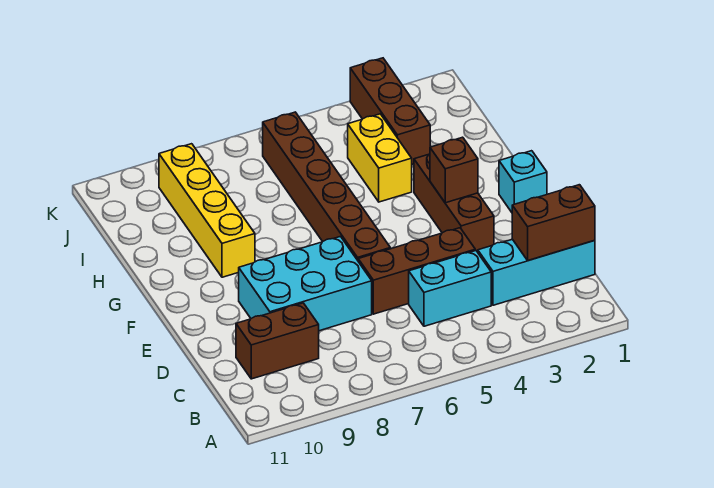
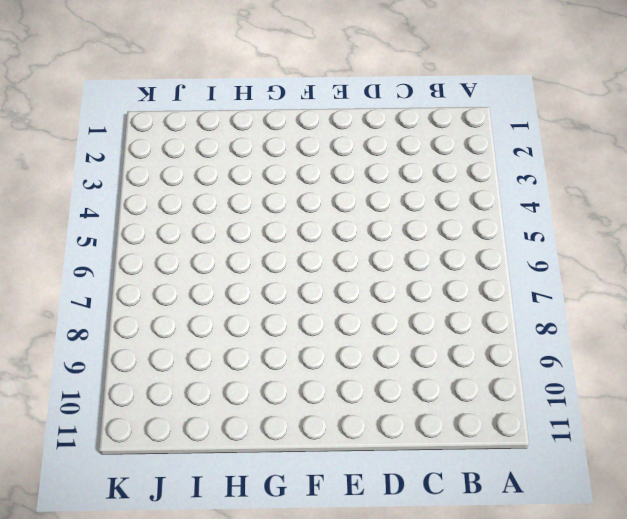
none -> cyan brick C1:C3 level 1
none -> cyan brick C4:C5 level 1
none -> brown brick C9:C10 level 1

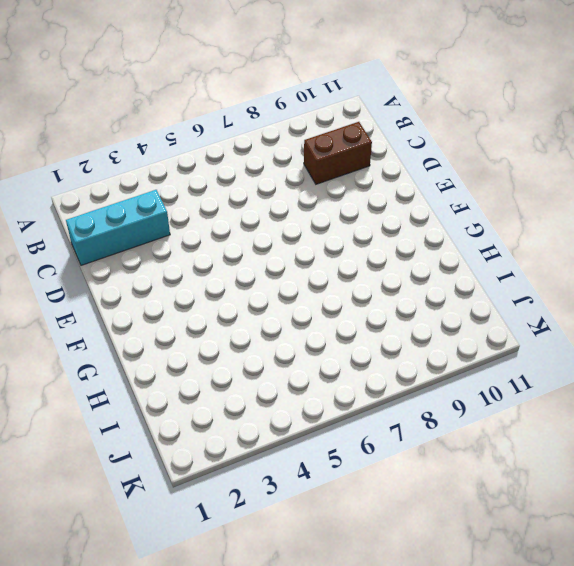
none -> cyan brick C4:C5 level 1
none -> brown brick D4:D6 level 1
none -> cyan brick D7:E9 level 1

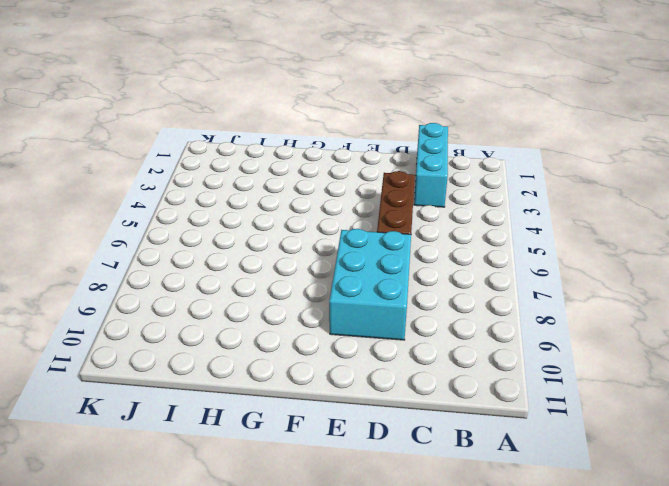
none -> cyan brick C4:C5 level 1
none -> brown brick C9:C10 level 1
none -> brown brick E3:G3 level 1

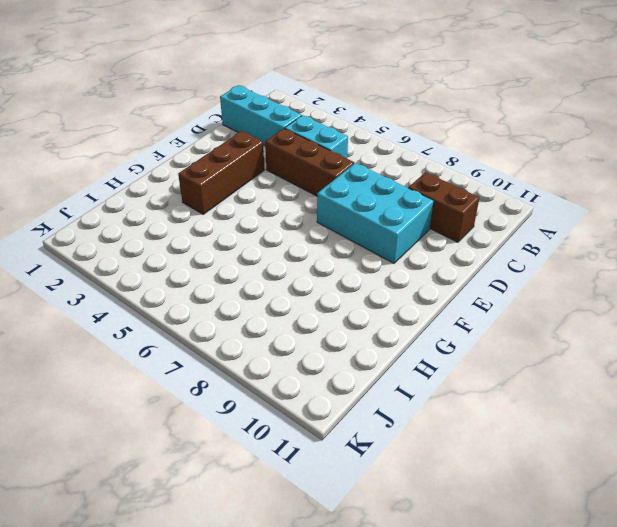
none -> brown brick E6:J6 level 1
none -> cyan brick F1 level 1
none -> yellow brick G9:J9 level 1

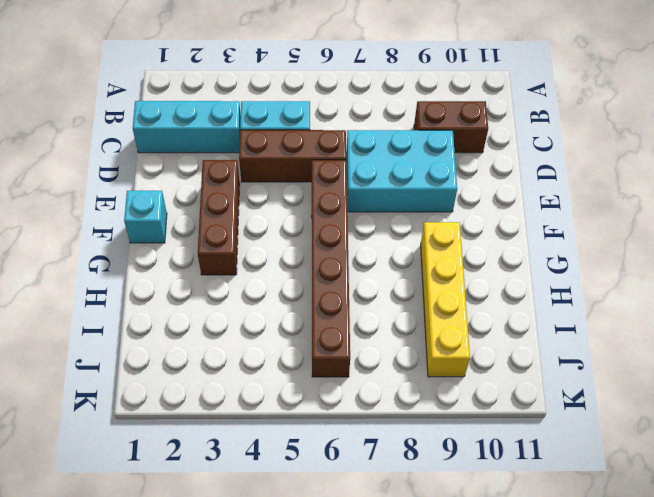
none -> yellow brick H4:I4 level 1
none -> brown brick I3:K3 level 1
none -> brown brick C1:C2 level 2

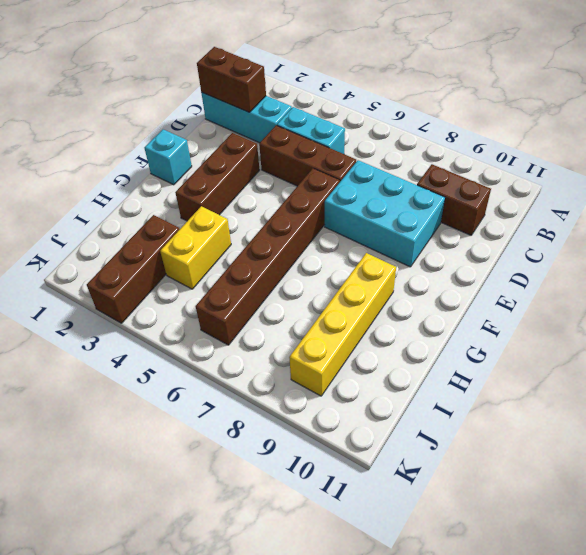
none -> brown brick F3 level 2

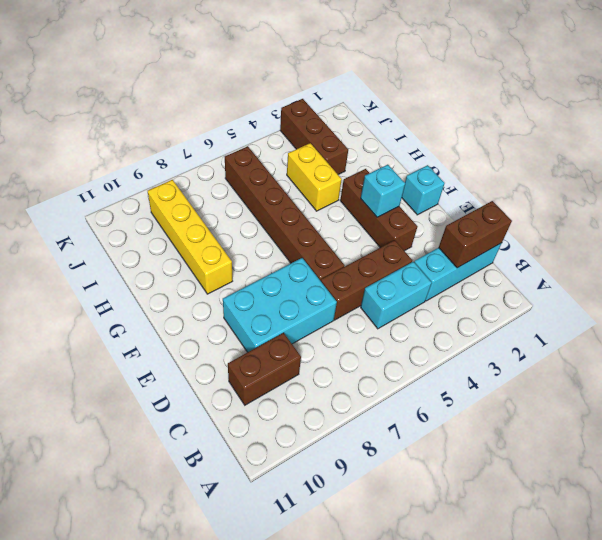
cyan brick F3 level 2 -> brown brick F3 level 2

